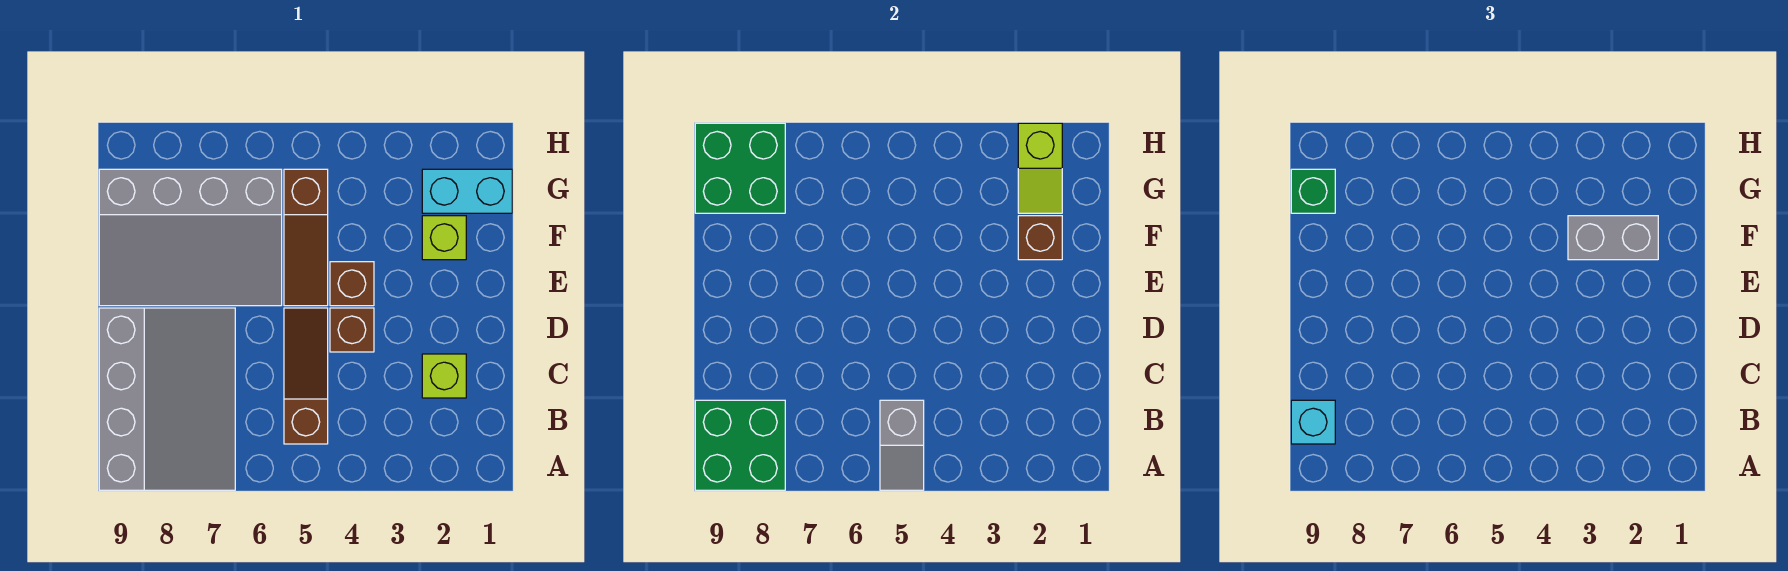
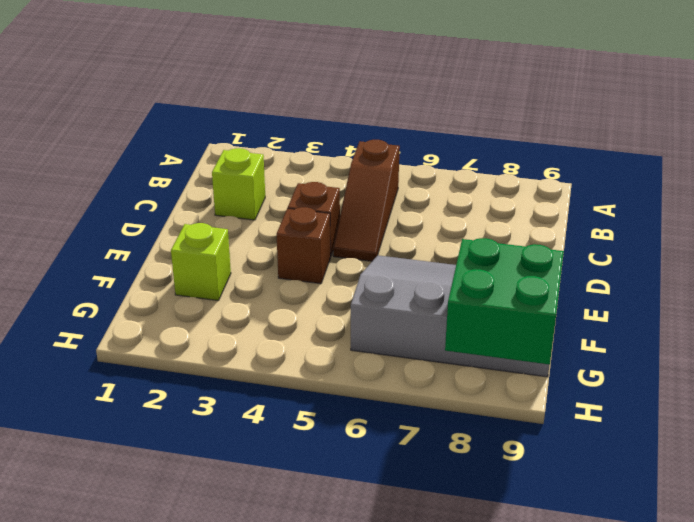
none -> grey slope A7:D9 level 1 top 9
none -> brown slope E5:G5 level 1 top G
none -> cyan brick G1:G2 level 1

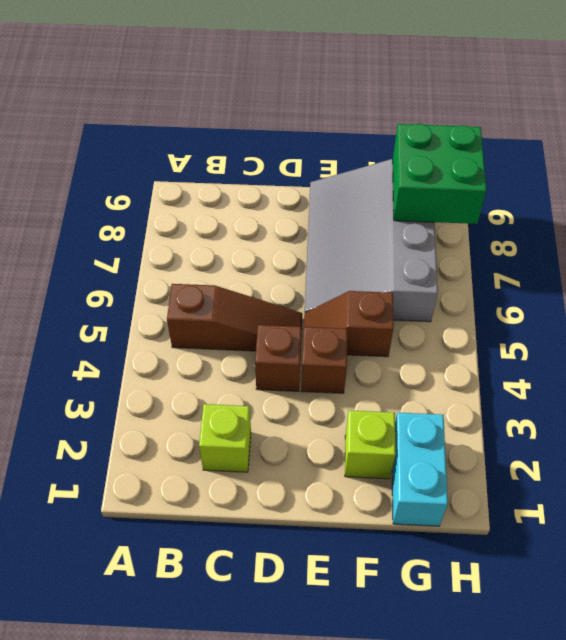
brown slope E5:F5 level 1 top F -> brown slope E5:G5 level 1 top G
none -> grey slope A7:D9 level 1 top 9
none -> grey slope A5:B5 level 2 top B
none -> green brick A8:B9 level 2

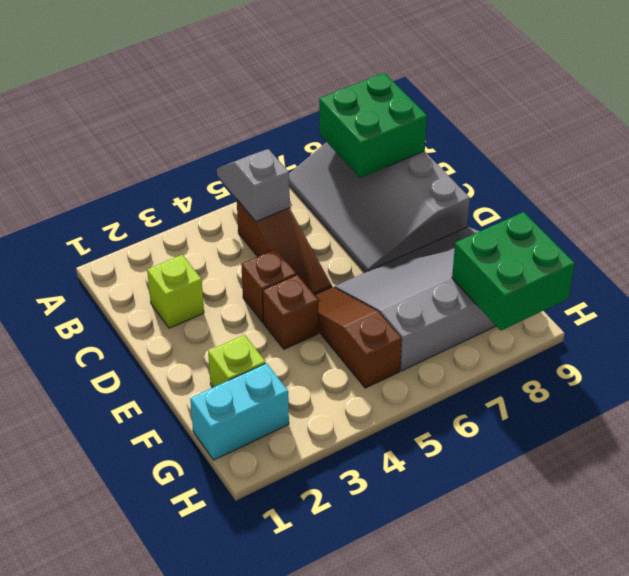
none -> brown brick F2 level 2
none -> lime slope G2:H2 level 2 top H
none -> cyan brick B9 level 3

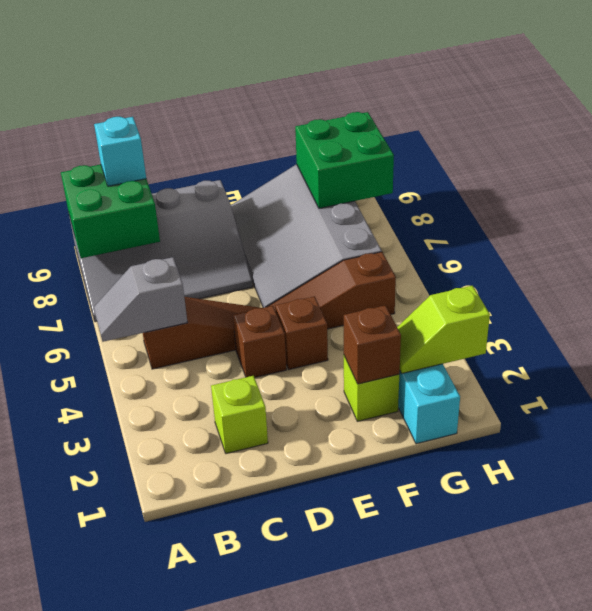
none -> grey brick F2:F3 level 3
none -> green brick G9 level 3

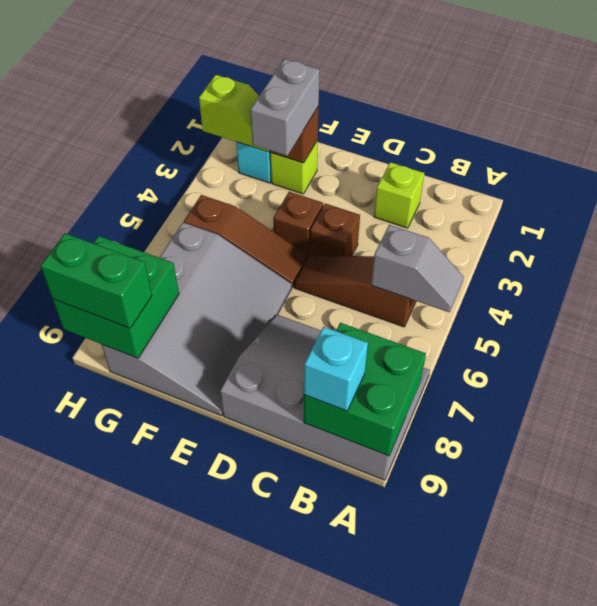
green brick G9:H9 level 3 -> green brick G9 level 3

